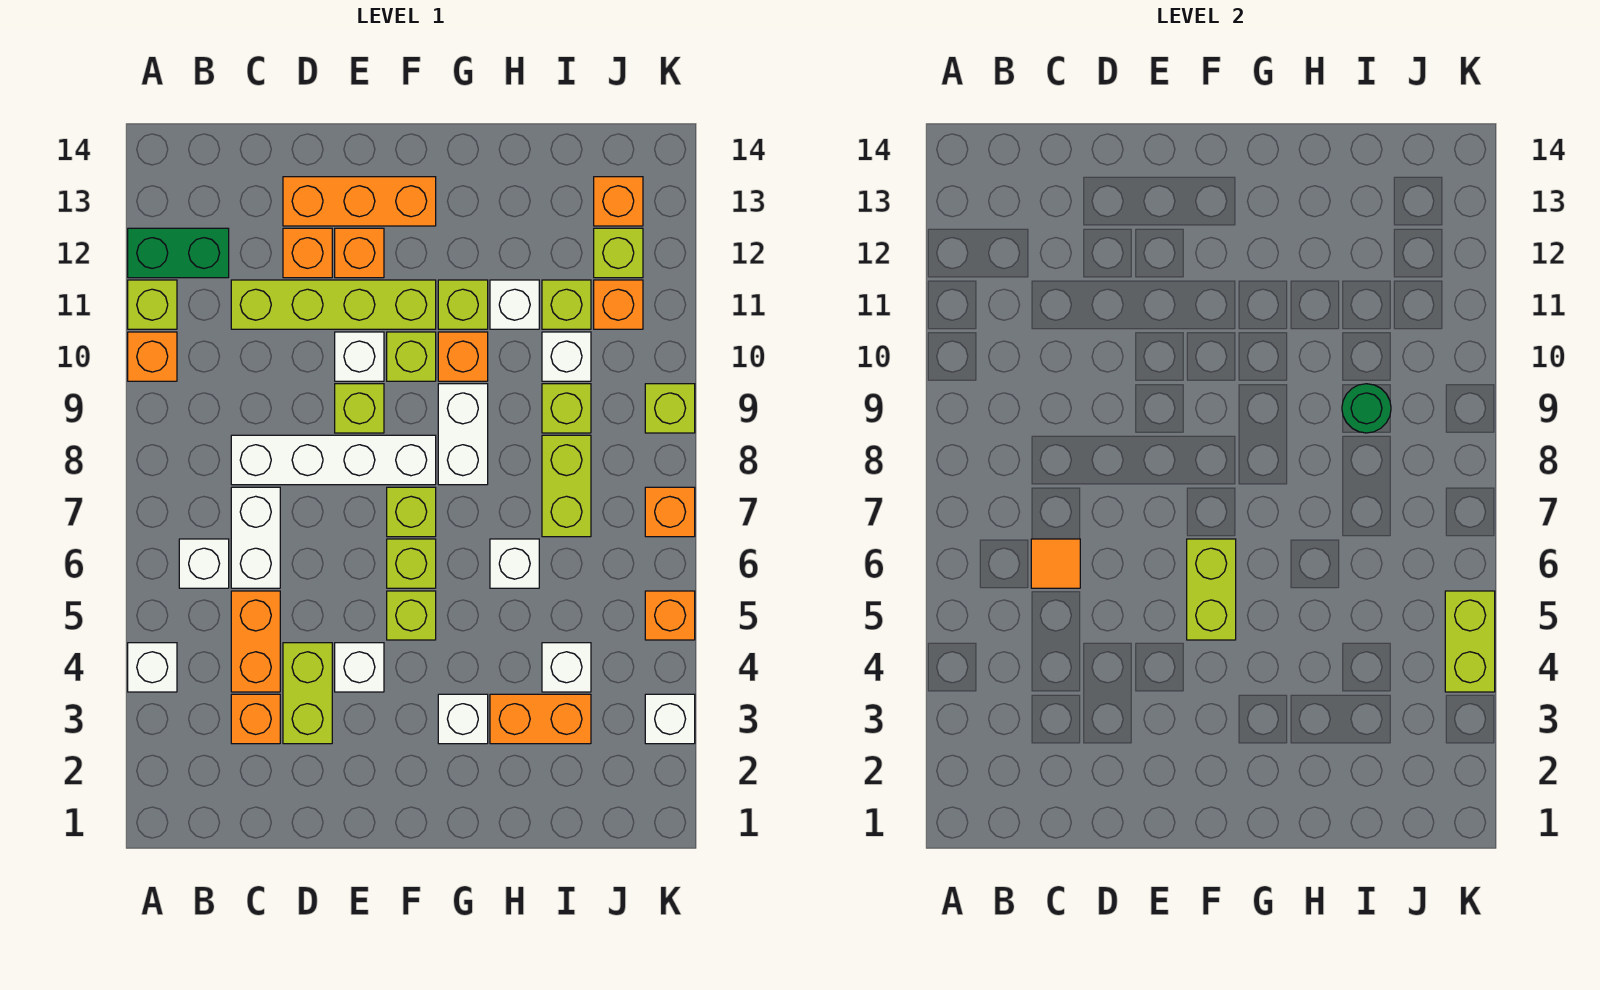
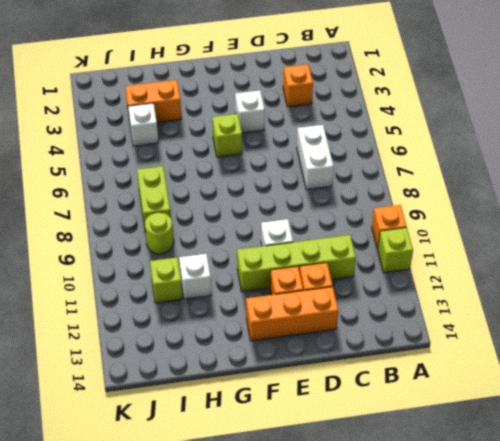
lime round brick I9 level 1 -> lime brick I9 level 1
none -> white brick A4 level 1
none -> green brick A12:B12 level 1
none -> white brick B6 level 1
none -> orange brick C4:C5 level 1

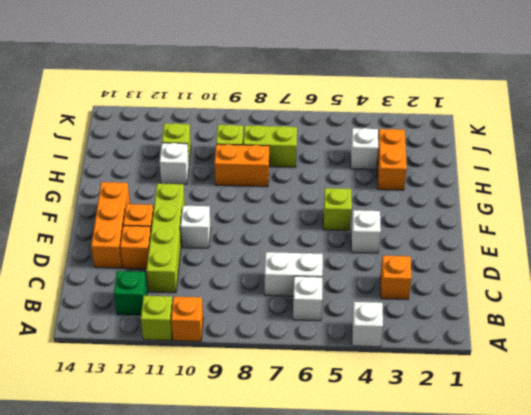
green brick B12 level 1 -> green brick A12:B12 level 1
orange brick H8:H9 level 1 -> orange brick C4:C5 level 1
none -> white brick C8:F8 level 1
none -> lime brick D3:D4 level 1
none -> lime brick E9 level 1
none -> lime brick F6 level 1

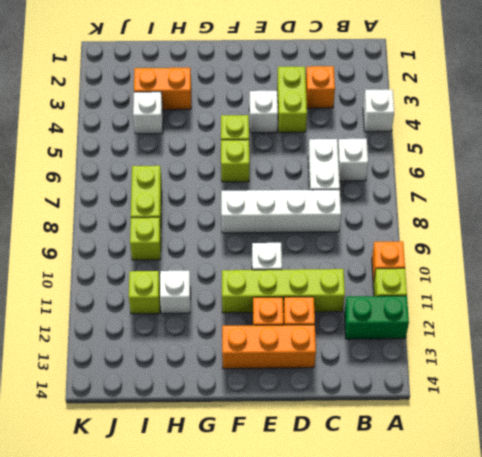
none -> orange brick C4:C5 level 1
none -> lime brick E9 level 1
none -> lime brick F7 level 1
none -> lime brick F10 level 1

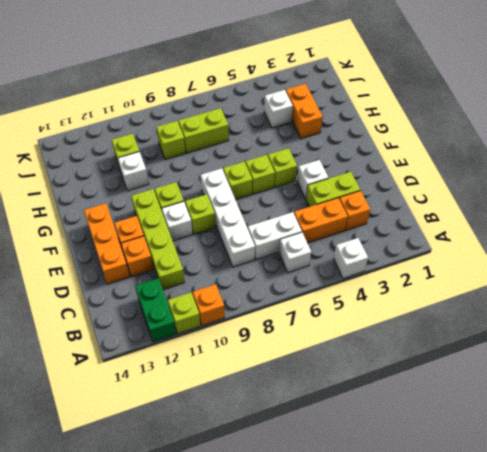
none -> white brick G3 level 1
none -> white brick G8:G9 level 1
none -> orange brick G10 level 1
none -> lime brick G11 level 1

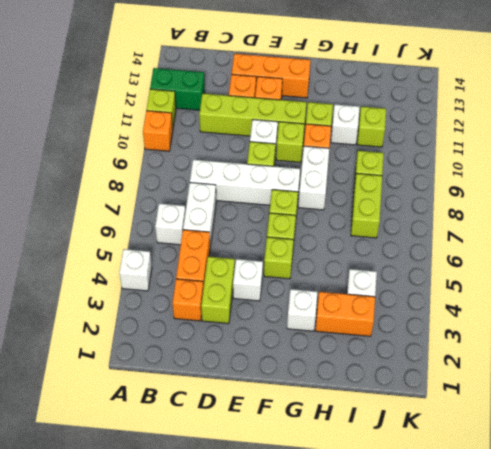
none -> white brick H6 level 1
none -> white brick I10 level 1
none -> orange brick J11 level 1
none -> lime brick J12 level 1

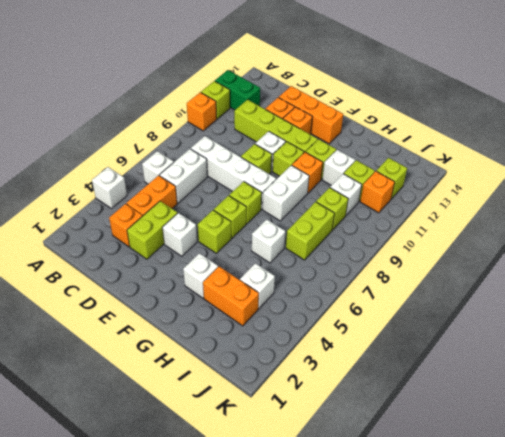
none -> orange brick J13 level 1
none -> white brick K3 level 1
none -> orange brick K5 level 1
none -> orange brick K7 level 1

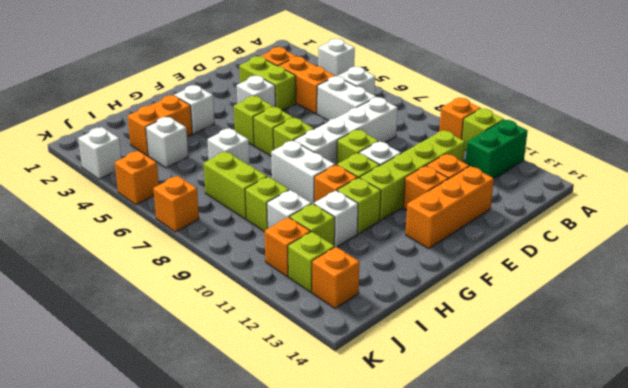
none -> lime brick K9 level 1
none -> orange tile C6 level 2
none -> lime brick F5:F6 level 2
none -> green round brick I9 level 2

